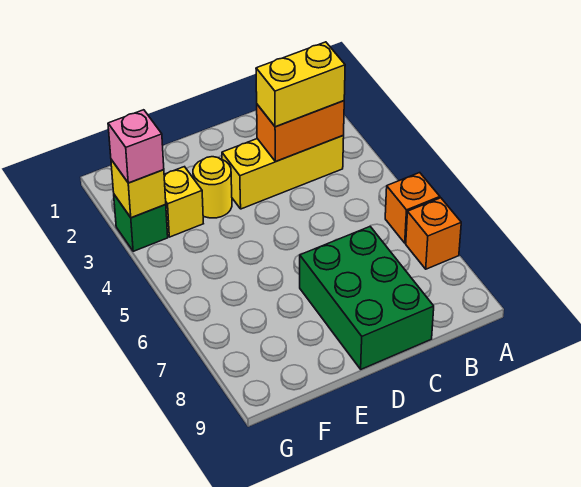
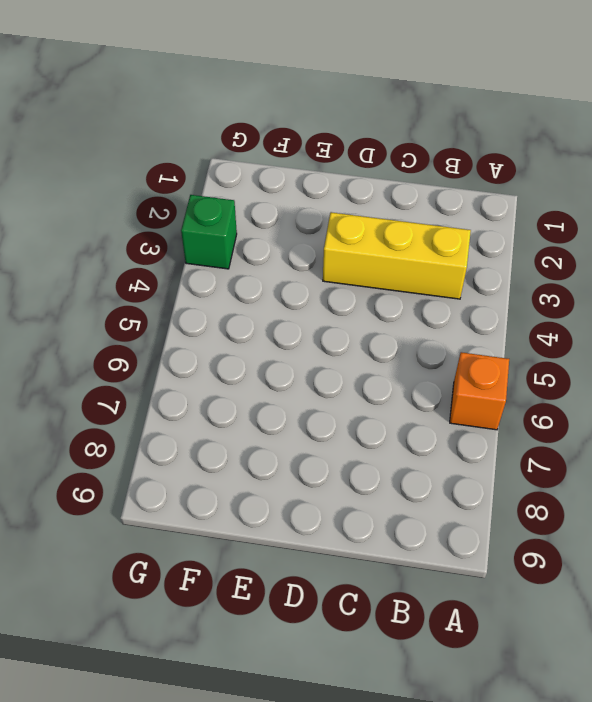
none -> orange brick A7 level 1
none -> green brick C7:D9 level 1

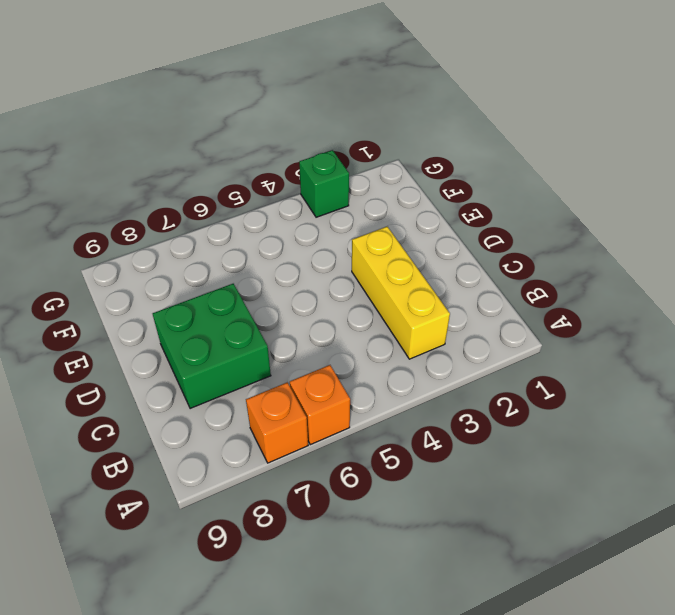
green brick C7:D8 level 1 -> green brick C7:D9 level 1
none -> yellow round brick E3 level 1
none -> yellow brick F3 level 1

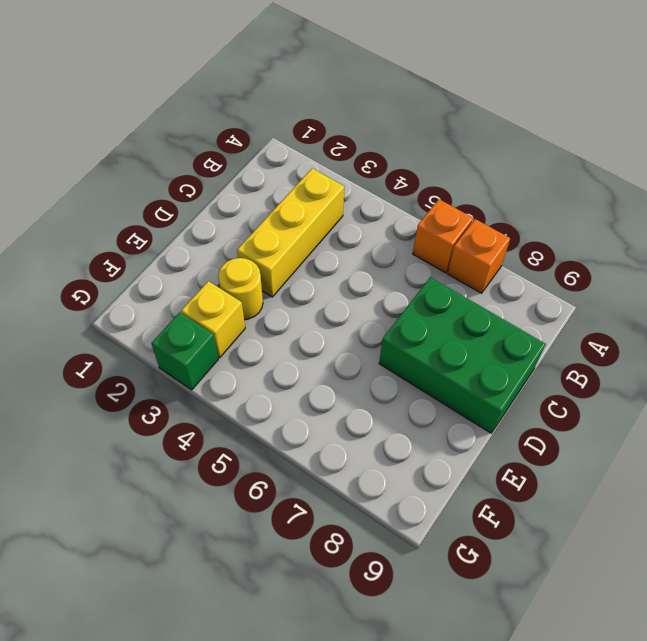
none -> orange brick B3:C3 level 2
none -> yellow brick G3 level 2

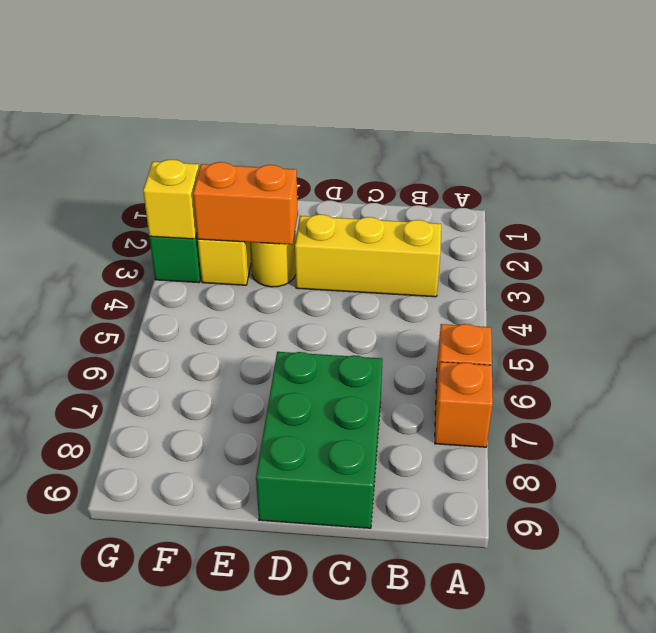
orange brick E3:F3 level 2 -> orange brick B3:C3 level 2
none -> yellow brick B3:C3 level 3
none -> pink brick G3 level 3

